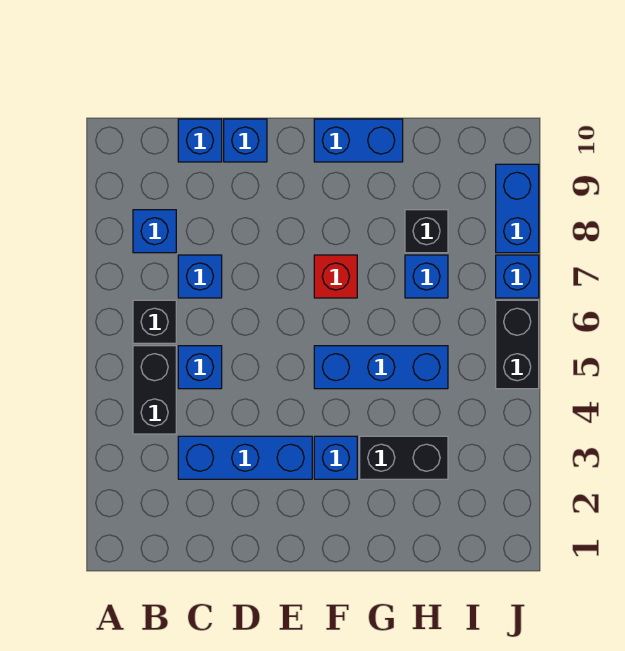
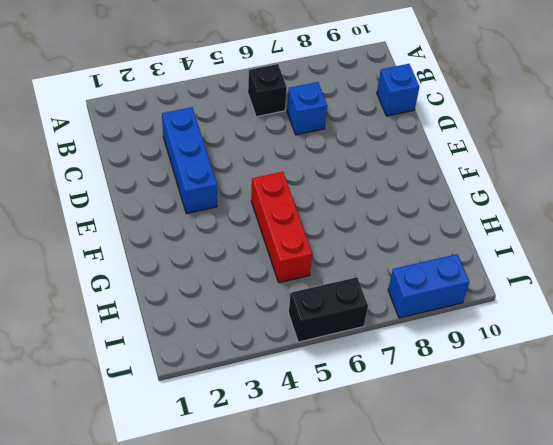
red brick F5:H5 level 1 -> blue brick F5:H5 level 1
none -> black brick B4:B5 level 1
none -> blue brick B8 level 1
none -> blue brick C5 level 1

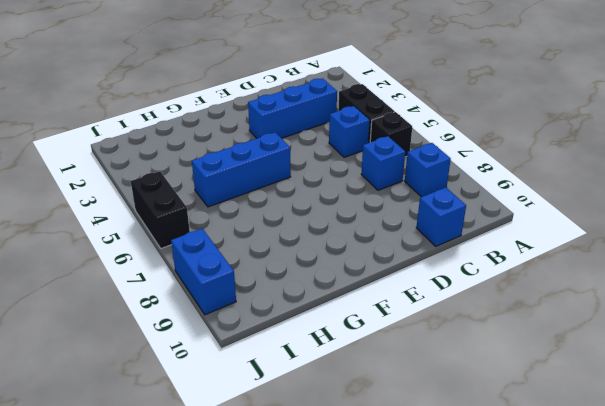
none -> blue brick D10 level 1
none -> blue brick F3 level 1
none -> red brick F7 level 1

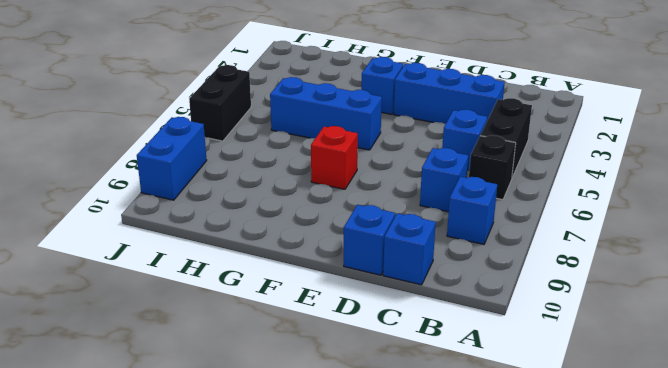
none -> blue brick F10:G10 level 1
none -> black brick G3:H3 level 1
none -> blue brick H7 level 1

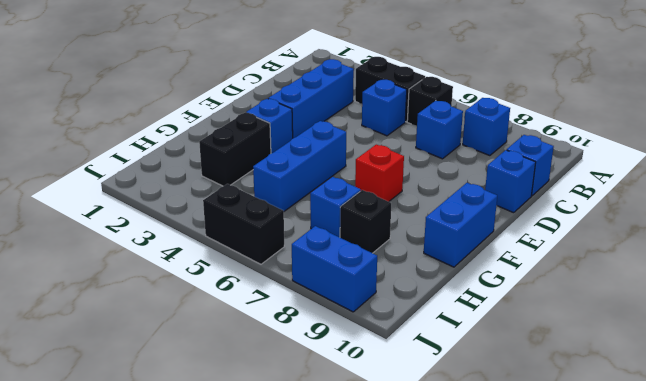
none -> blue brick J7 level 1

